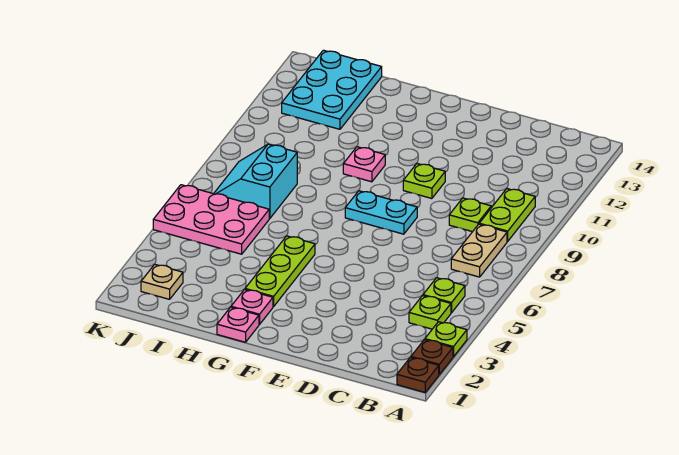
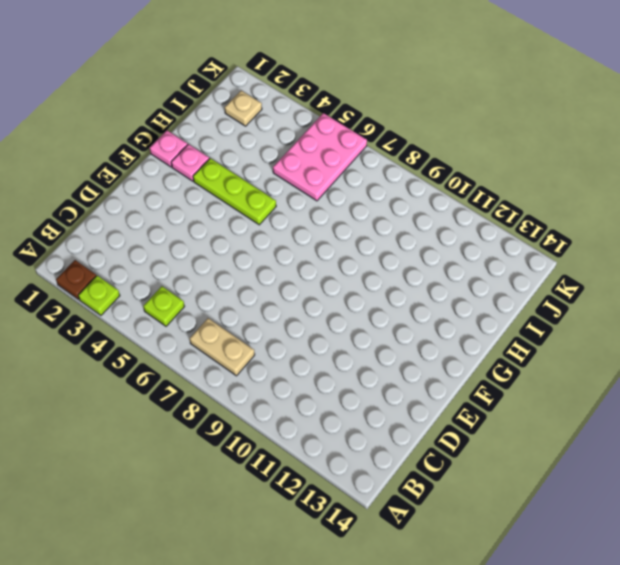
none -> brown plate A1 level 1
none -> lime plate B4 level 1
none -> lime plate B9:B10 level 1

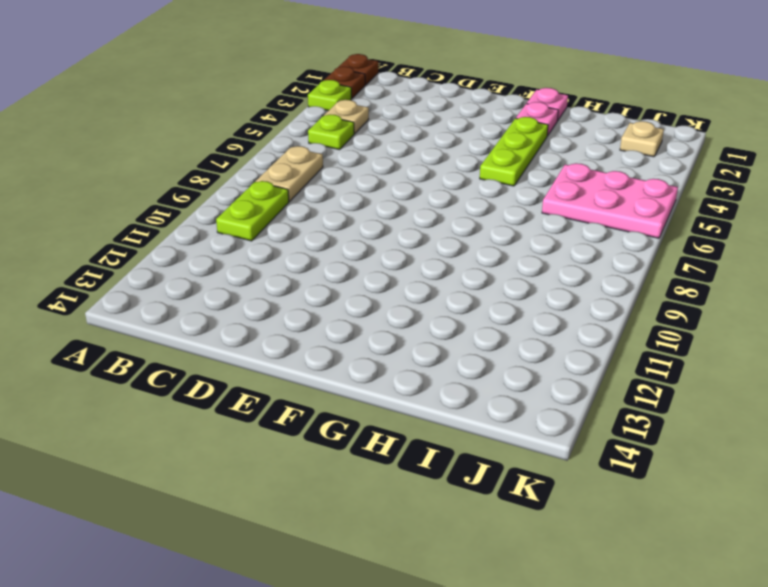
tan plate B4 level 1 -> lime plate B4 level 1
none -> lime plate C9 level 1
none -> cyan plate E8:F8 level 1
none -> lime plate E10 level 1

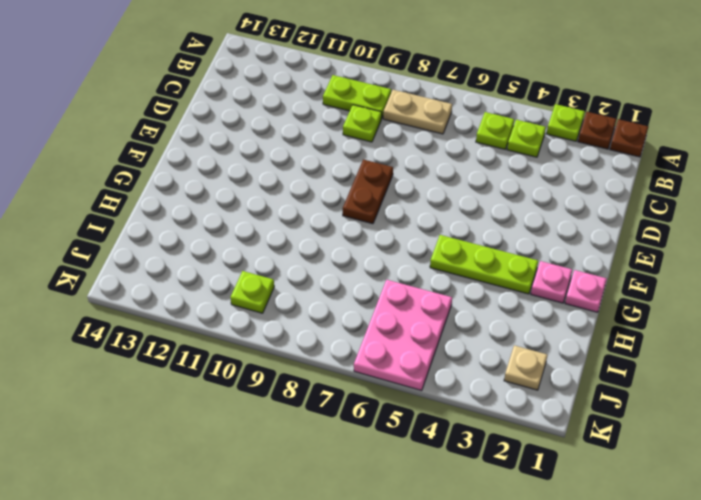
brown plate E8:F8 level 1 -> cyan plate E8:F8 level 1
lime plate J10 level 1 -> lime plate E10 level 1
none -> pink plate G10 level 1
none -> cyan slope I7:J8 level 1 top I
none -> cyan plate I12:J14 level 1

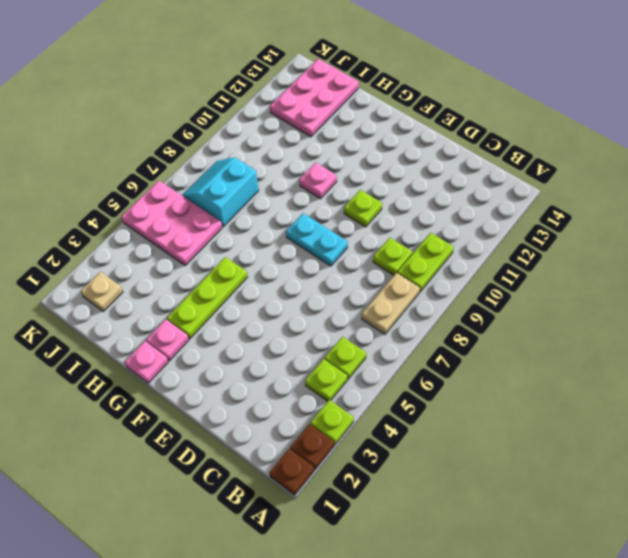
pink plate I12:J14 level 1 -> cyan plate I12:J14 level 1

